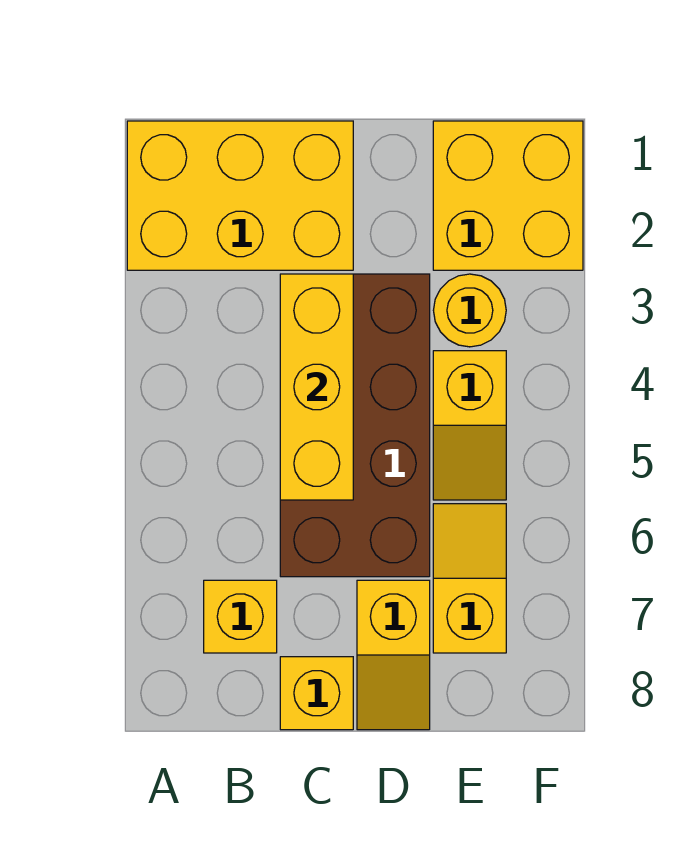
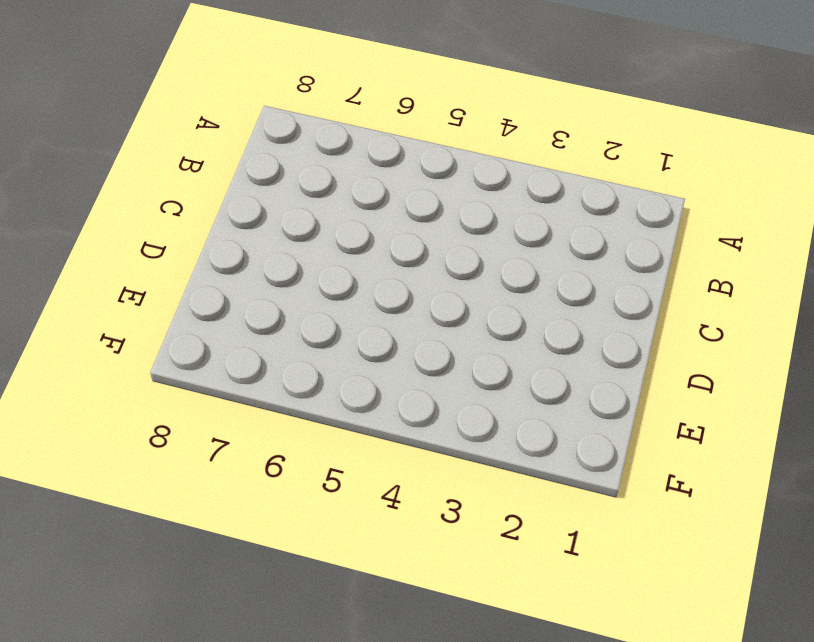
none -> yellow brick A1:C2 level 1
none -> yellow brick B7 level 1

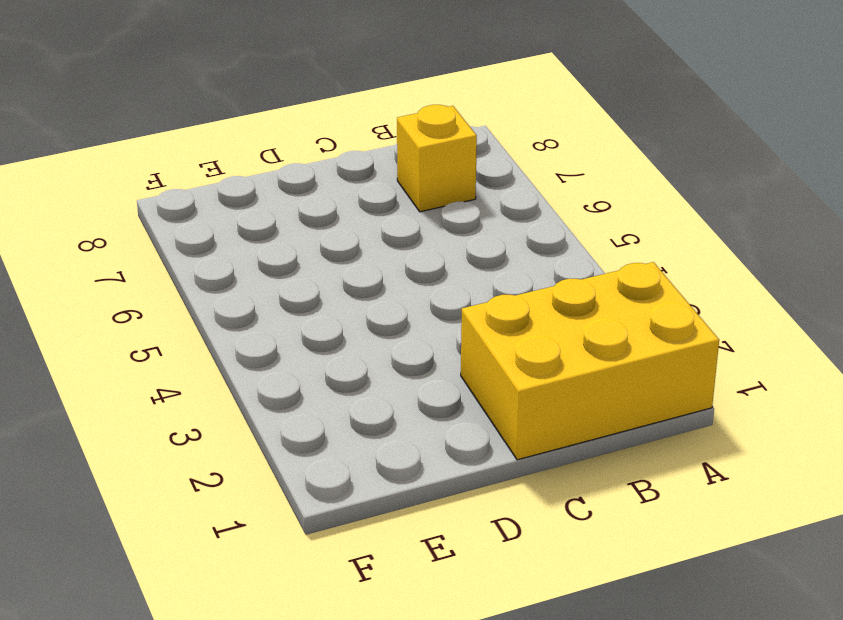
none -> brown brick C3:D6 level 1
none -> yellow brick C8 level 1

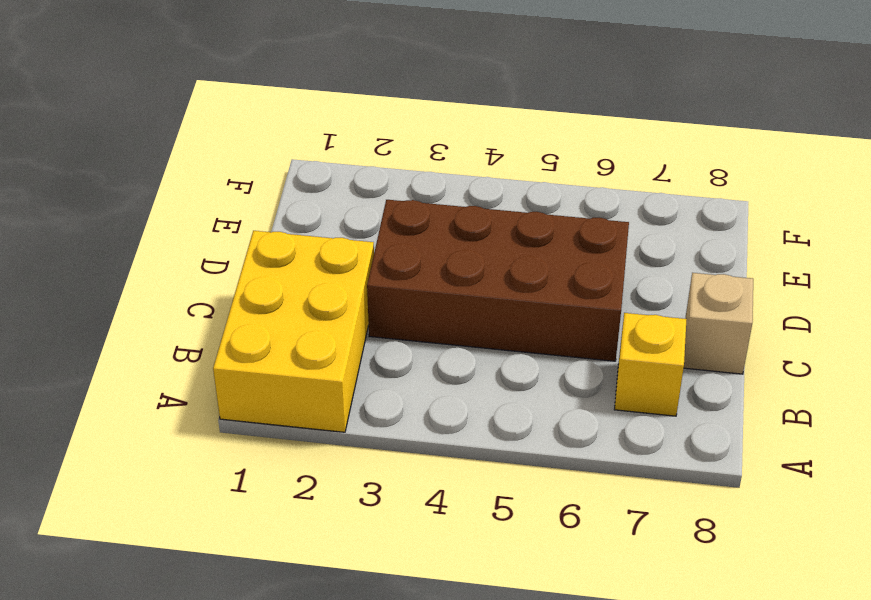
tan brick C8 level 1 -> yellow brick C8 level 1
none -> yellow slope D7:D8 level 1 top 7
none -> yellow brick E1:F2 level 1

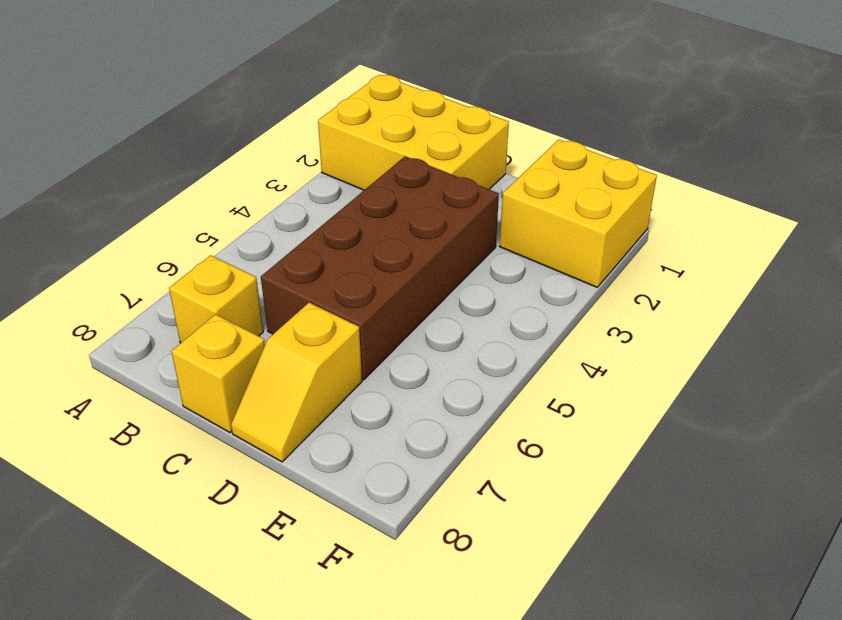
none -> yellow round brick E3 level 1
none -> yellow slope E4:E5 level 1 top 4

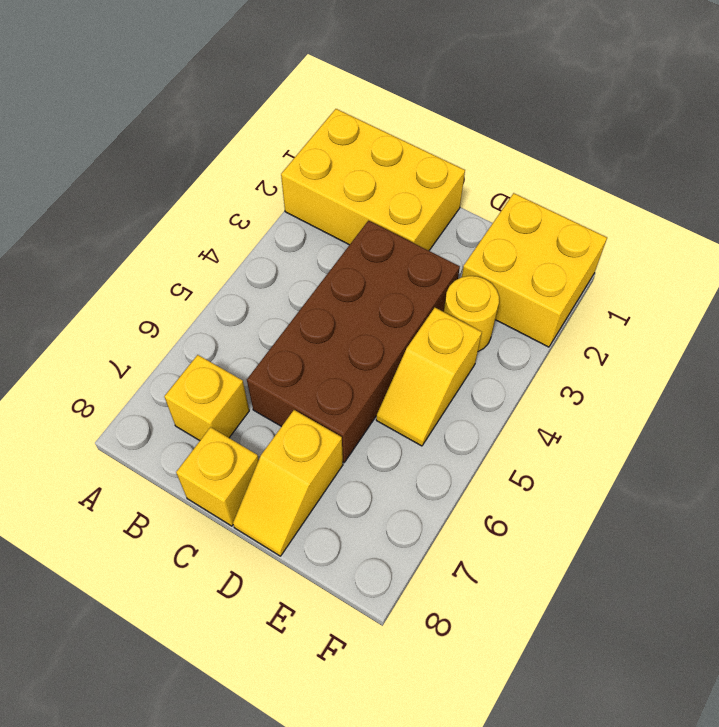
none -> yellow slope E6:E7 level 1 top 7
none -> yellow brick C3:C5 level 2

